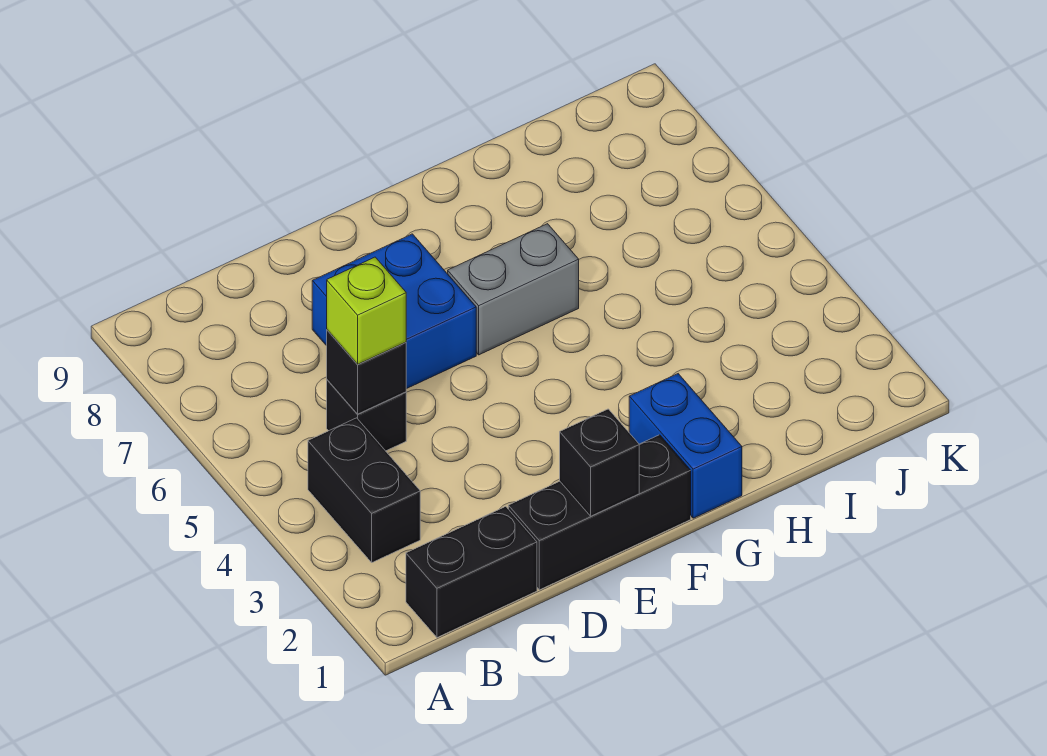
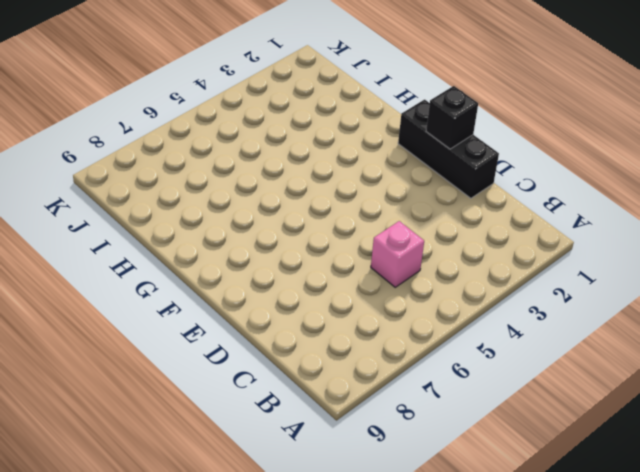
pink brick C5 level 1 -> black brick C5 level 1
none -> black brick B1:C1 level 1
none -> black brick B3:B4 level 1

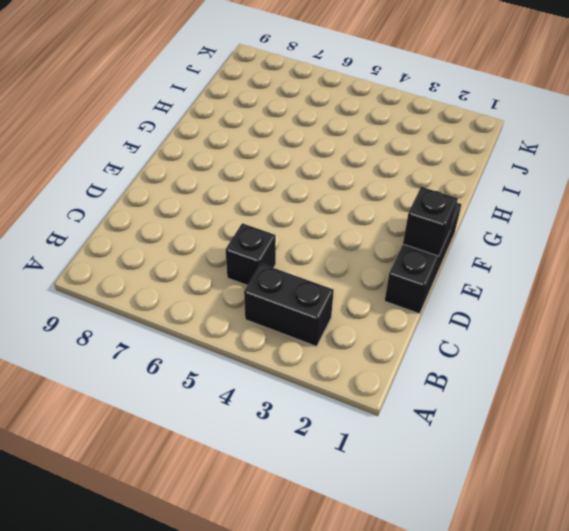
none -> black brick B1:C1 level 1
none -> blue brick D6:E7 level 1

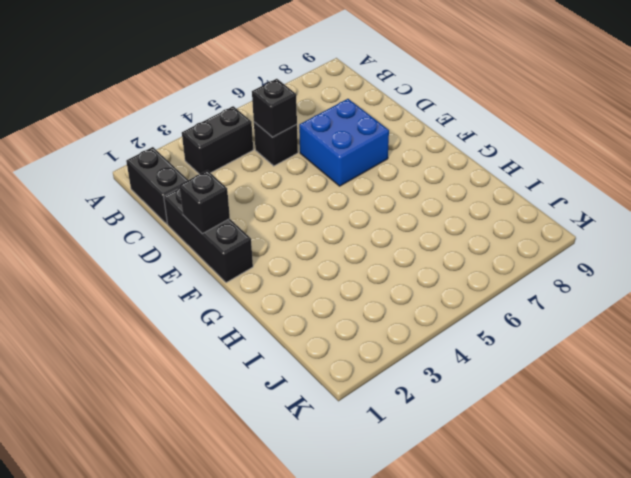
none -> grey brick F6:G6 level 1
none -> blue brick G1:G2 level 1

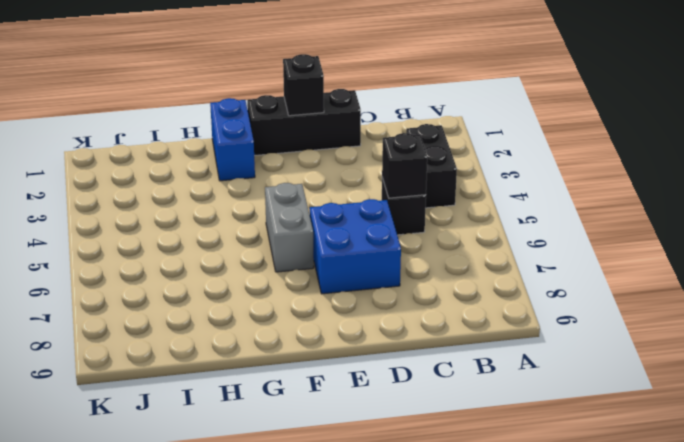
grey brick F5:F6 level 1 -> grey brick F6:G6 level 1
none -> black brick B1:C1 level 1
none -> lime brick C5 level 3

